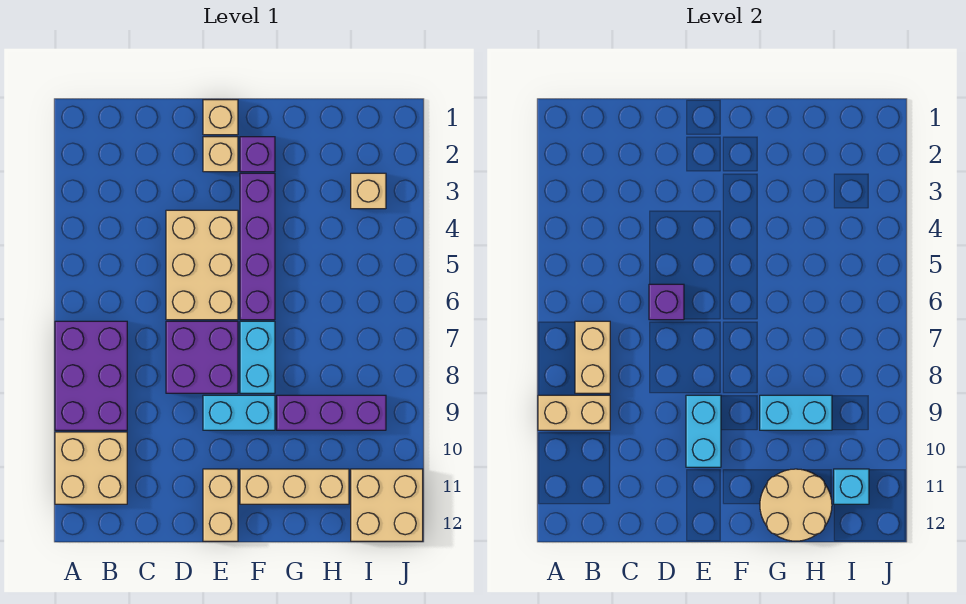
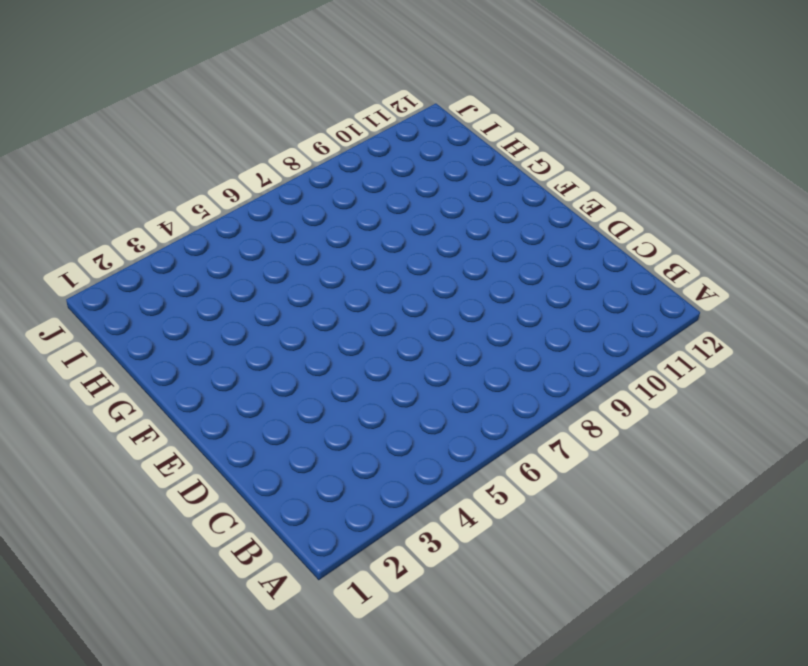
none -> purple brick A7:B9 level 1
none -> tan brick A10:B11 level 1
none -> tan brick D4:E6 level 1

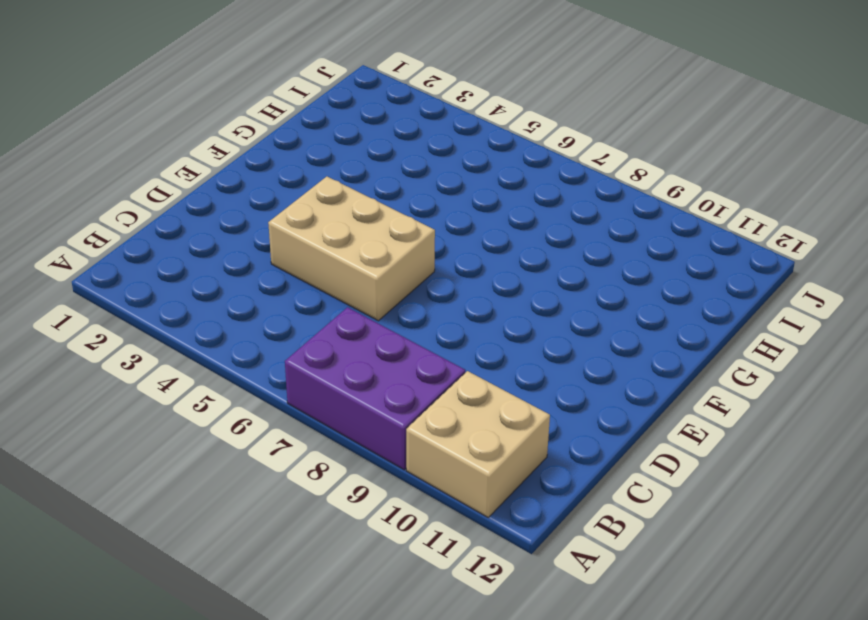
none -> purple brick D7:E8 level 1
none -> tan brick E1 level 1
none -> tan brick E2 level 1

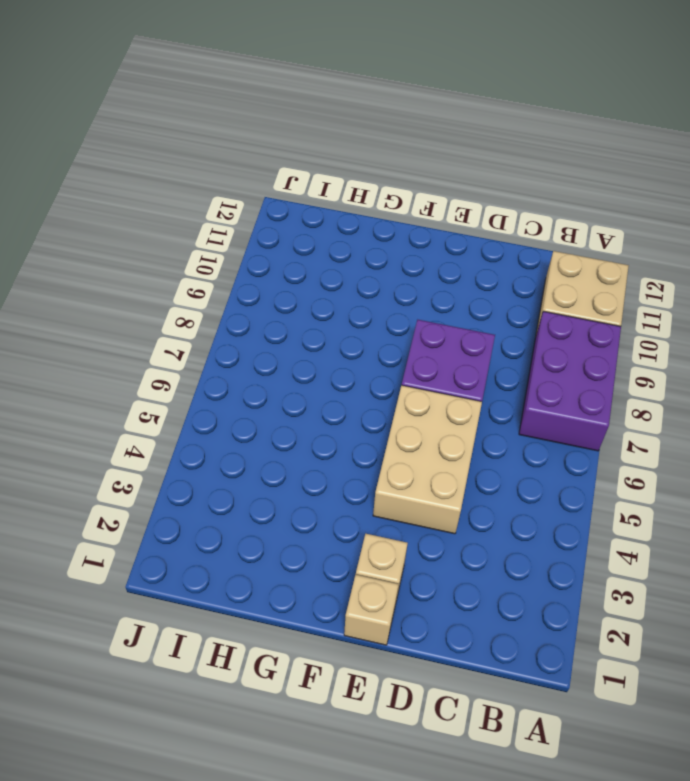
none -> cyan brick E9:F9 level 1
none -> tan brick E11:E12 level 1
none -> purple brick F2 level 1

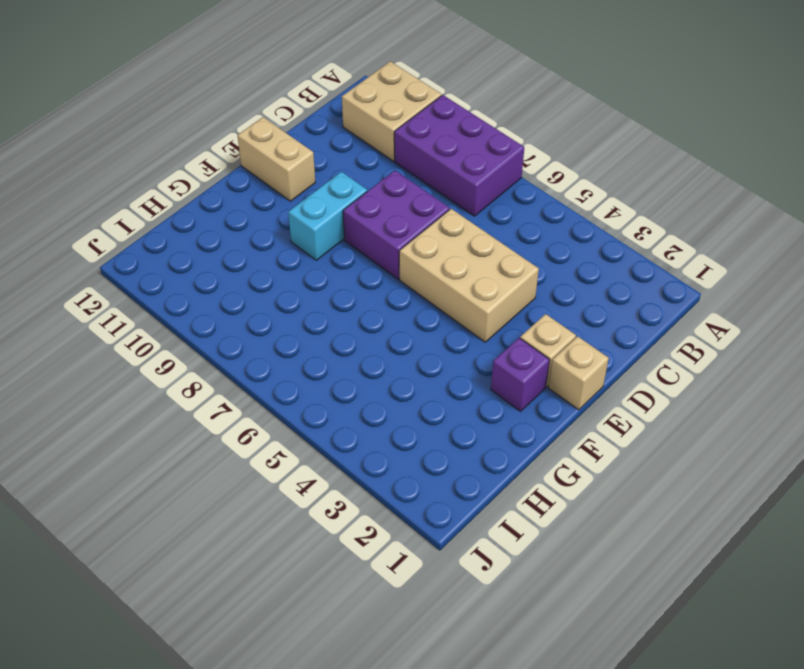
none -> purple brick F3:F6 level 1
none -> cyan brick F7:F8 level 1
none -> tan brick F11:H11 level 1

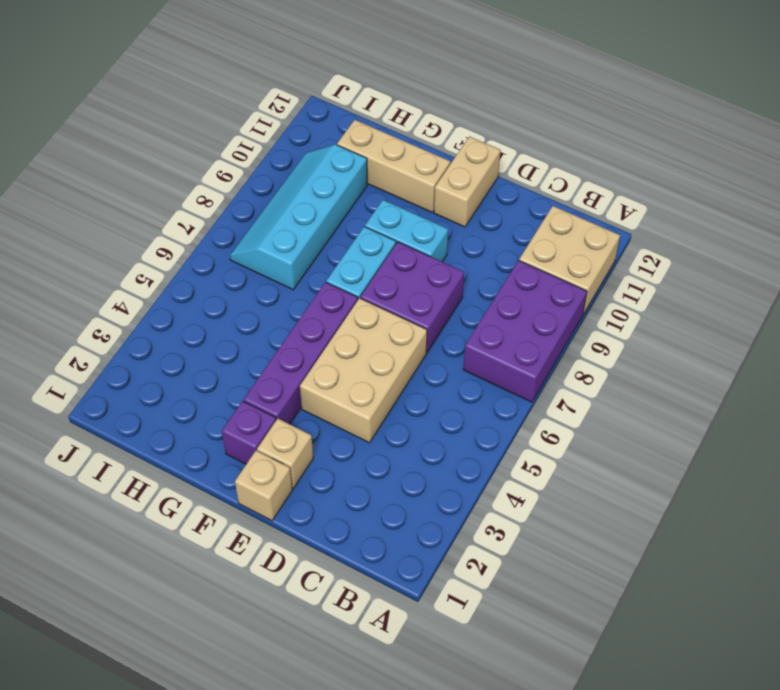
cyan slope H7:I10 level 1 top H -> purple brick G9:I9 level 1
none -> tan brick I3 level 1
none -> tan brick I11:J12 level 1
none -> tan brick A9:B9 level 2

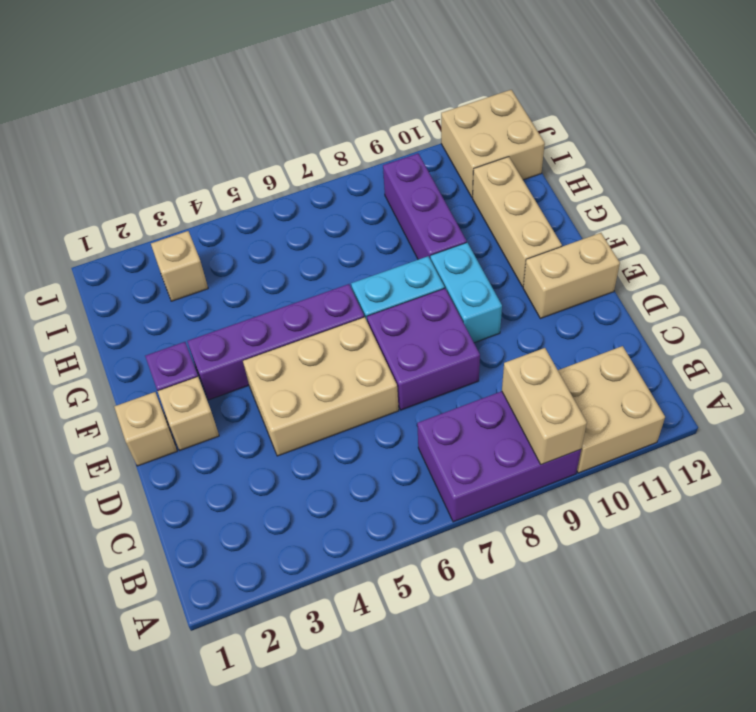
none -> tan brick B7:B8 level 2
none -> purple brick D6 level 2
none -> cyan brick E9:E10 level 2

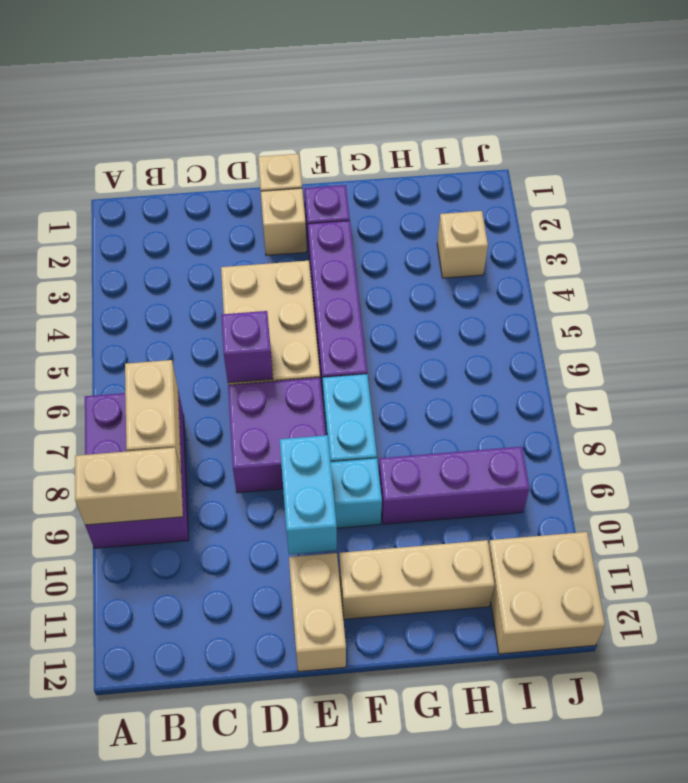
none -> tan brick A10:B11 level 1
none -> cyan brick G9:H9 level 2
none -> tan round brick G11:H12 level 2

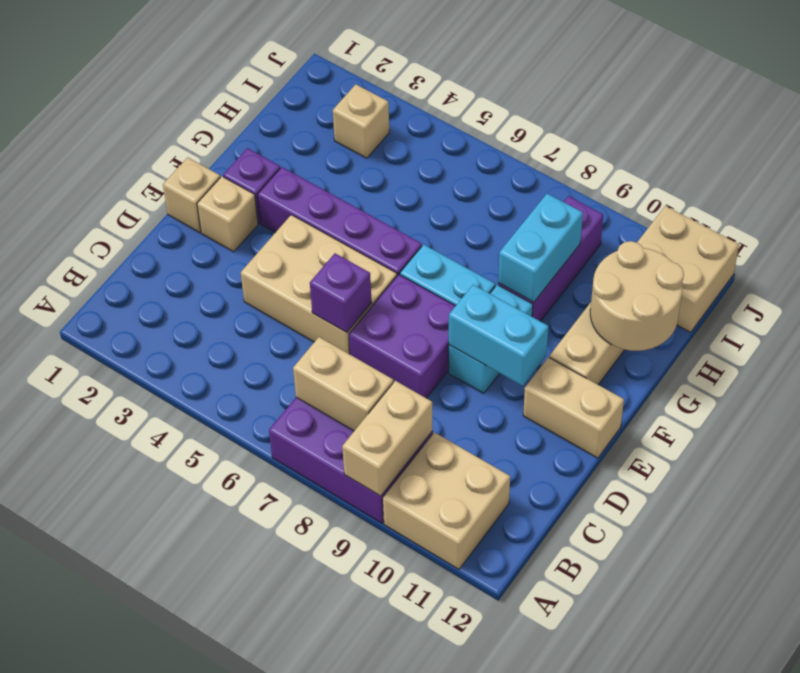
none -> cyan brick I11 level 2

